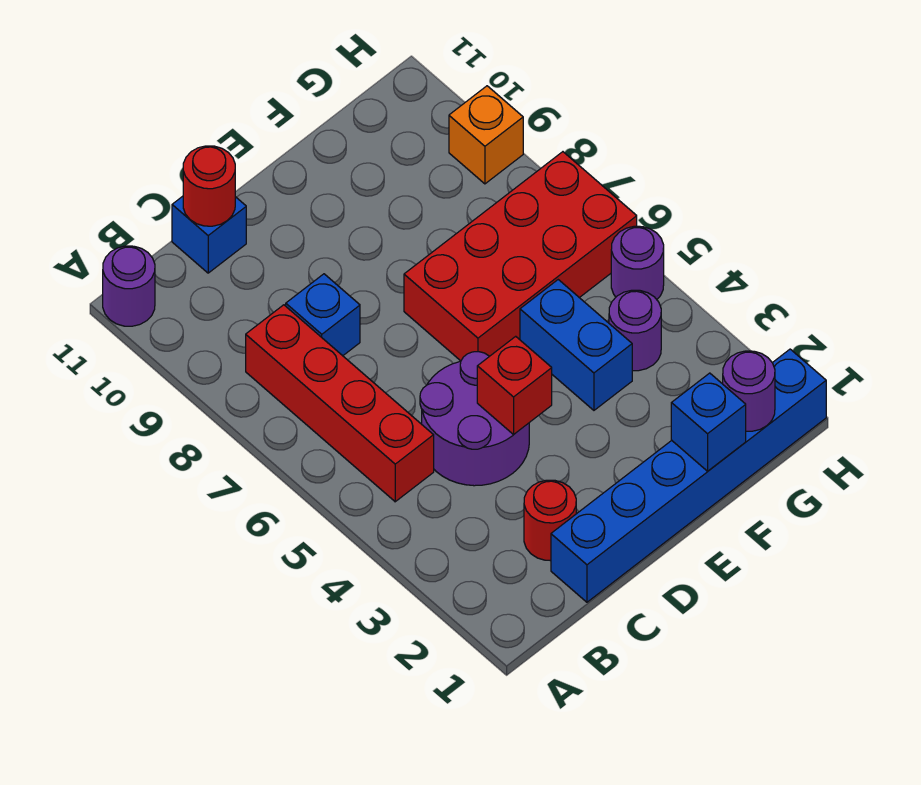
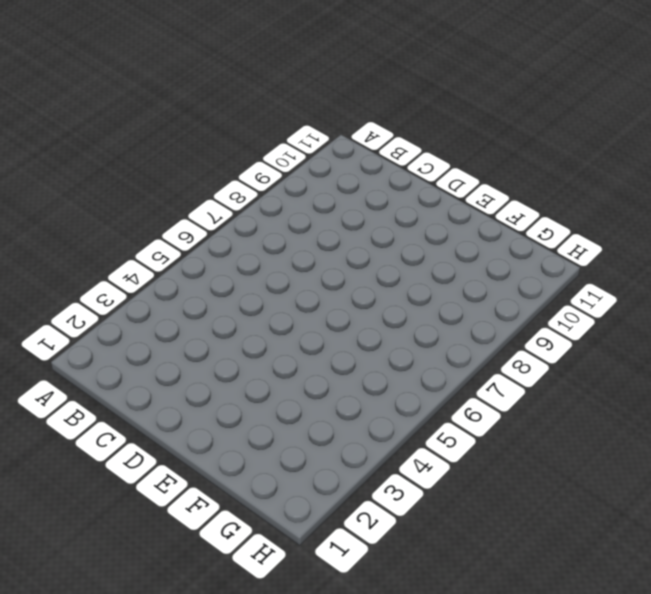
none -> purple round brick A11 level 1
none -> red brick B5:B8 level 1
none -> blue brick C1:H1 level 1

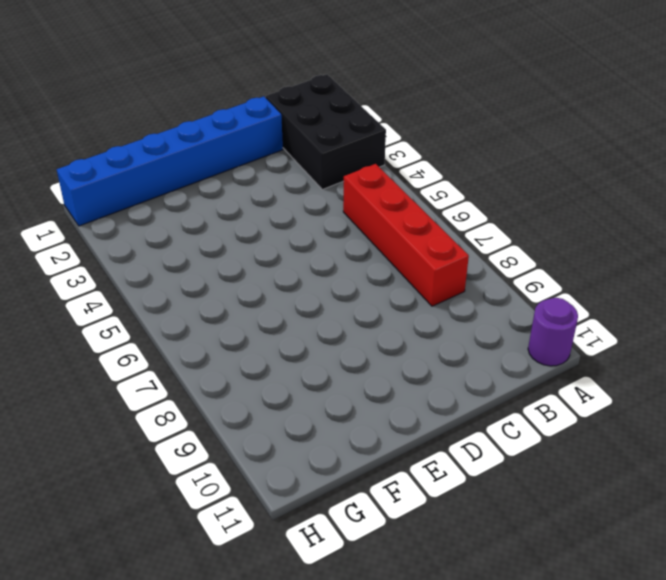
black brick A1:B3 level 1 -> none
none -> red round brick C2 level 1
none -> purple round brick C4:D5 level 1
none -> blue brick C8 level 1

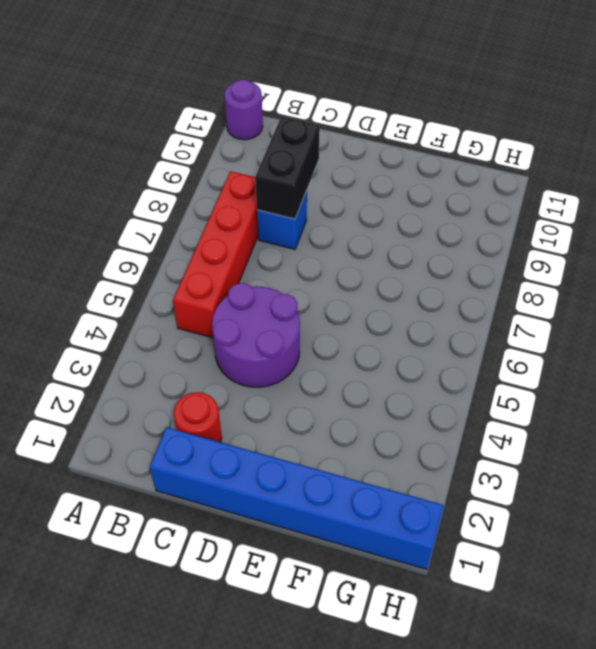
black brick C8:C9 level 2 -> none
none -> blue brick C11 level 1
none -> red brick E6:H7 level 1
none -> blue brick F4:F5 level 1

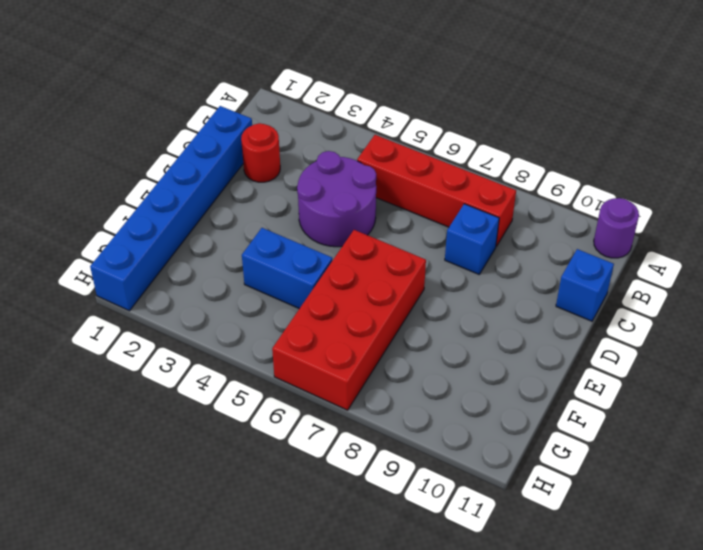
none -> purple round brick G4 level 1
none -> purple round brick H5 level 1
none -> orange brick H9 level 1

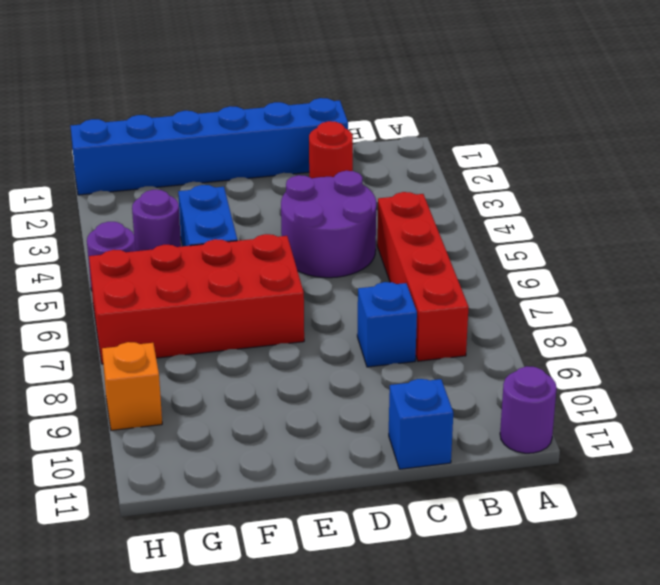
none -> red round brick C11 level 2
none -> red brick D4 level 2
none -> blue brick F1 level 2

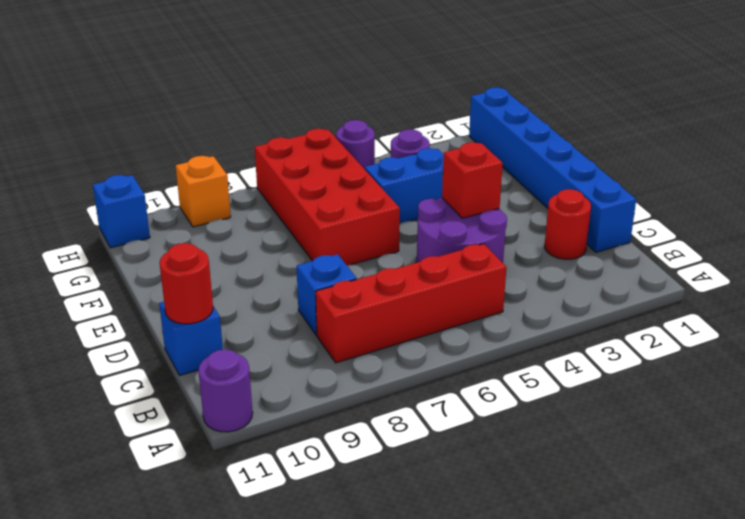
blue brick H11 level 1 -> blue brick F1 level 2
none -> purple round brick G1 level 2

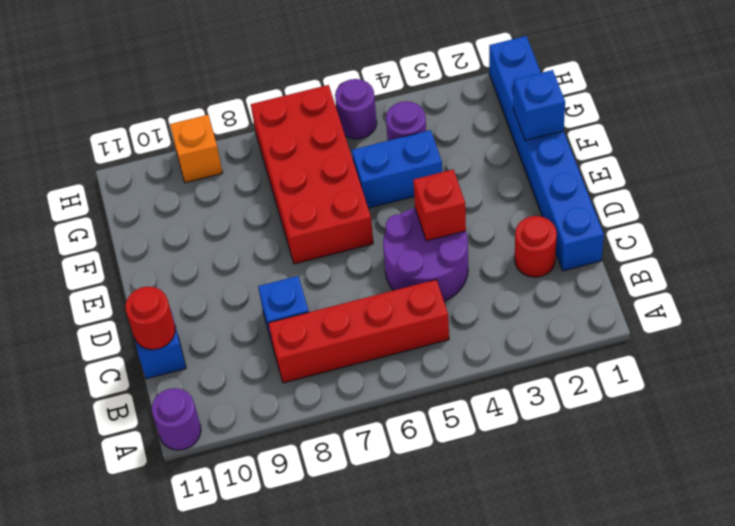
none -> purple round brick G1 level 2

